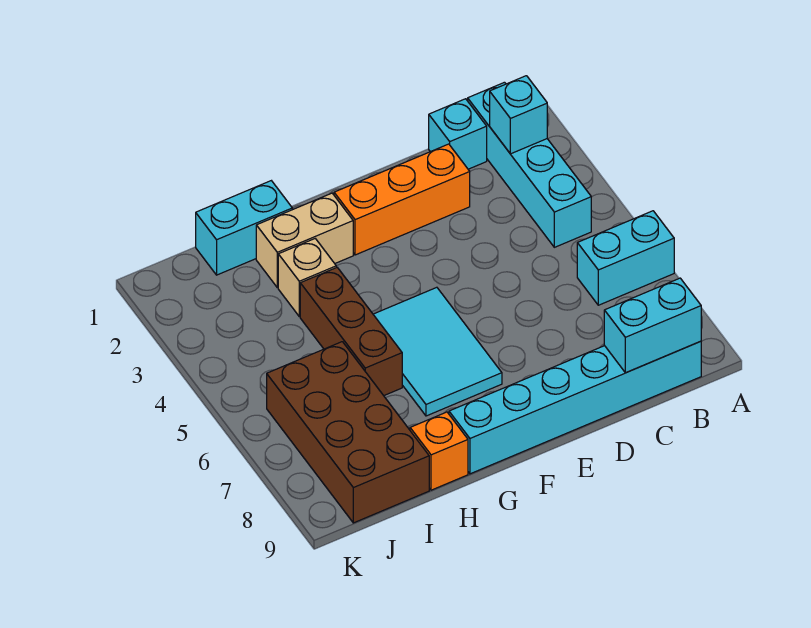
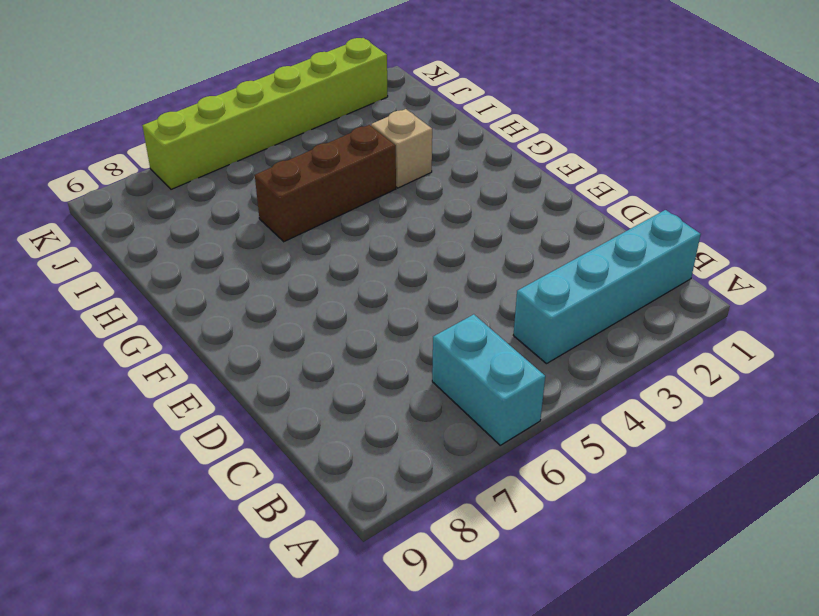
lime brick K2:K7 level 1 -> none
none -> cyan brick B9:G9 level 1
none -> cyan brick C1 level 1
none -> orange brick D2:F2 level 1

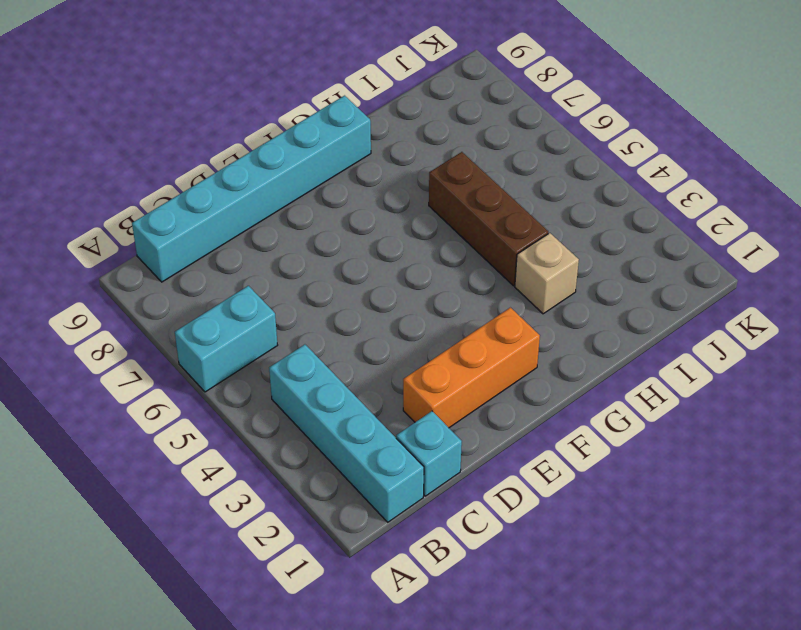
none -> cyan tile F5:G7 level 1
none -> tan brick G2:H2 level 1
none -> cyan brick H1:I1 level 1

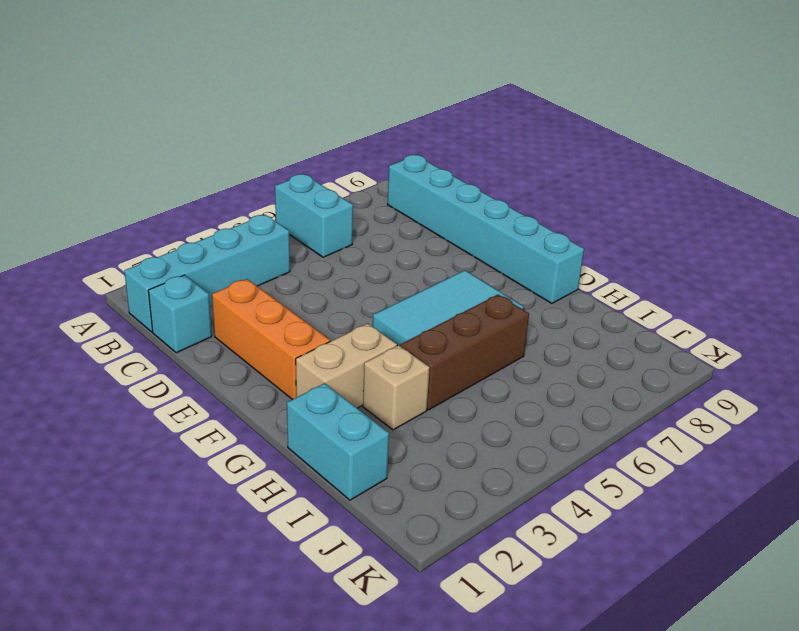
tan brick G2:G3 level 1 -> tan brick G2:H2 level 1
none -> orange brick H9 level 1
none -> brown brick I6:J9 level 1
none -> cyan brick B2 level 2

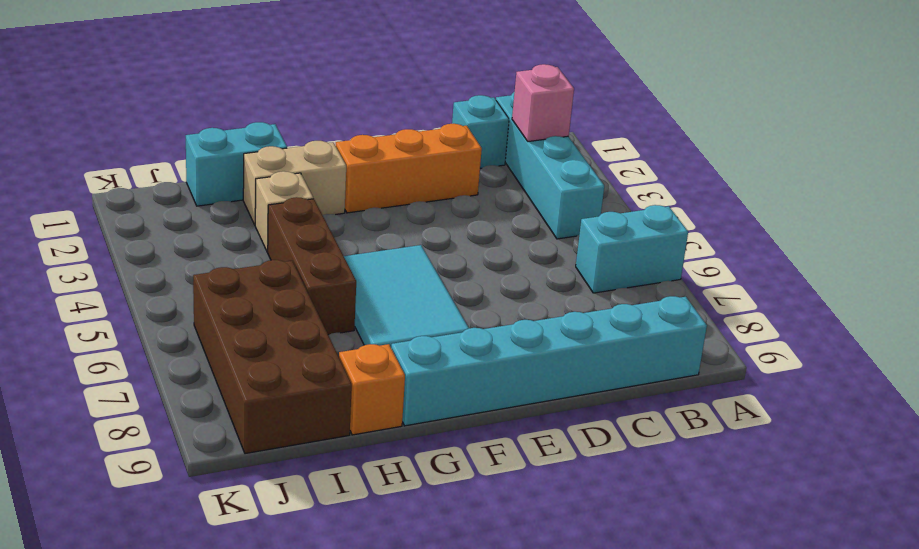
pink brick B2 level 2 -> cyan brick B2 level 2
none -> cyan brick B9:C9 level 2

